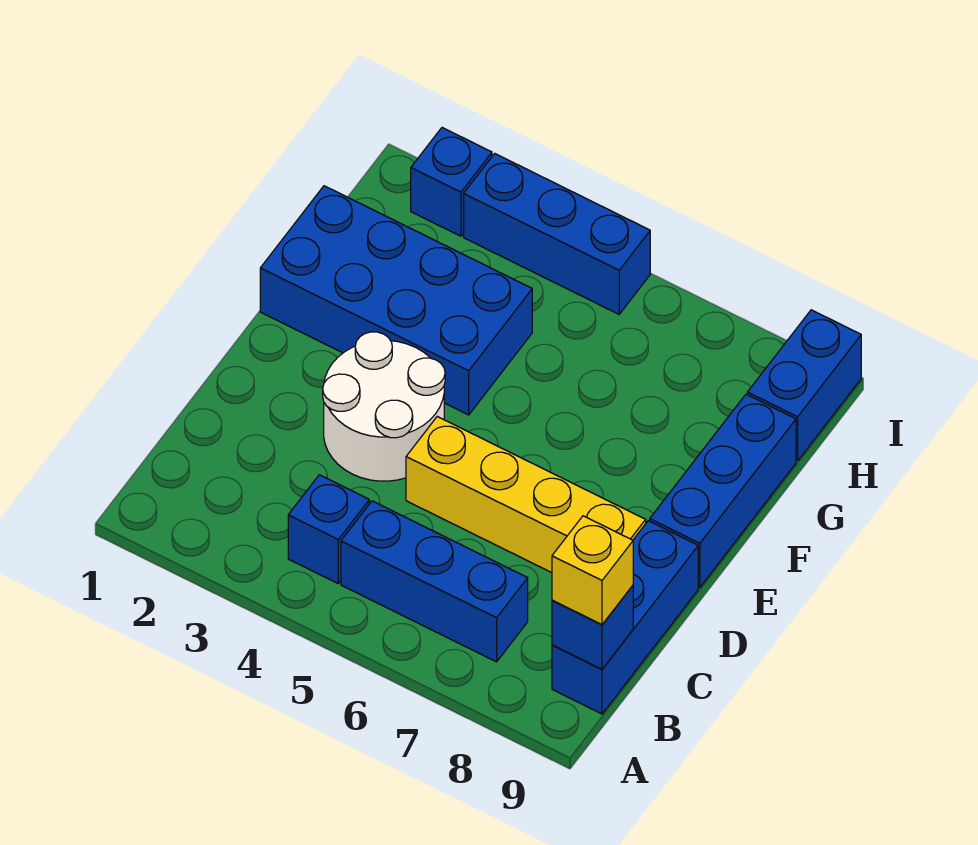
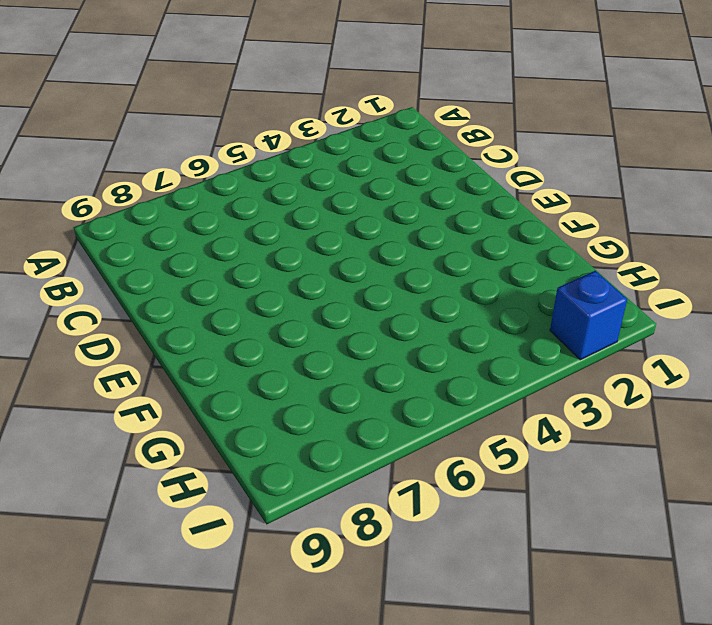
none -> blue brick B4 level 1
none -> blue brick B5:B7 level 1
none -> blue brick B9:D9 level 1

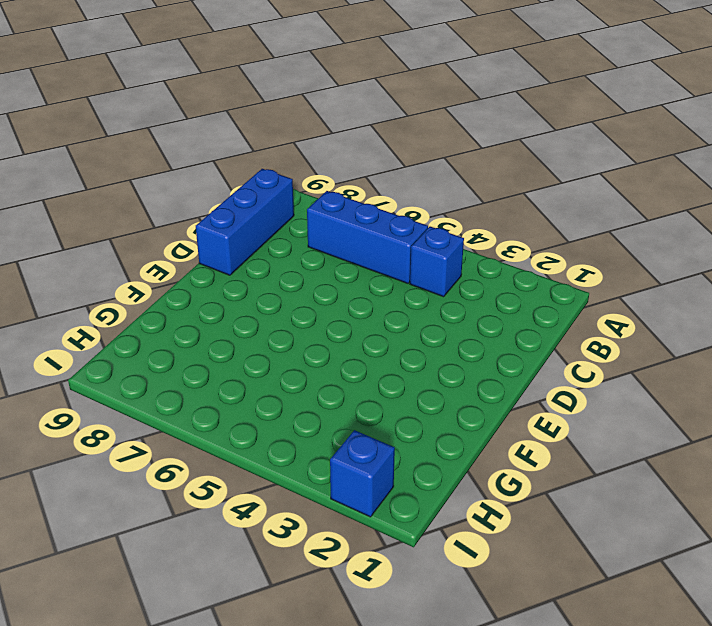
none -> white round brick D3:E4 level 1
none -> yellow brick D5:D8 level 1
none -> blue brick E9:G9 level 1

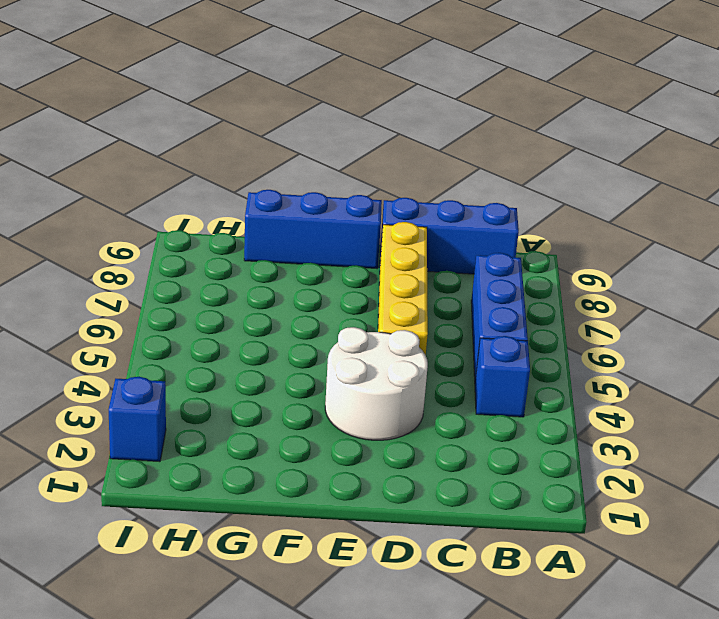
none -> blue brick F1:G4 level 1
none -> blue brick H9:I9 level 1
none -> blue brick I3:I5 level 1

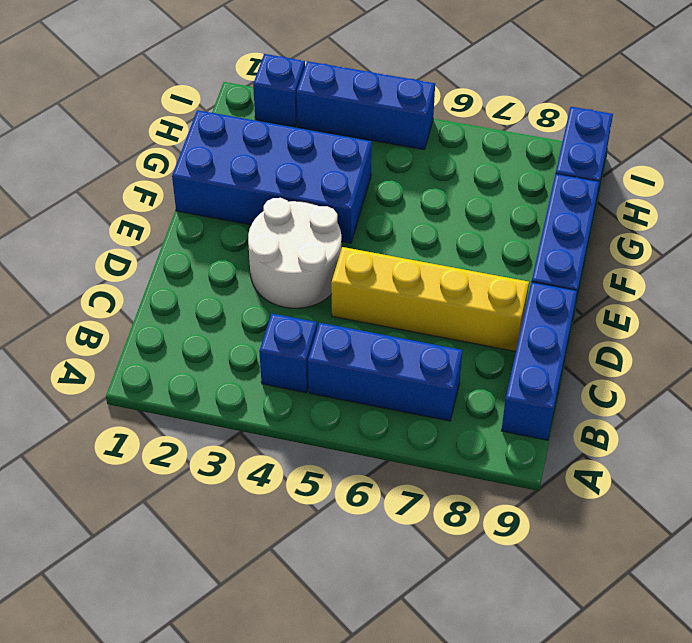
none -> blue brick B9 level 2
none -> yellow brick B9 level 3

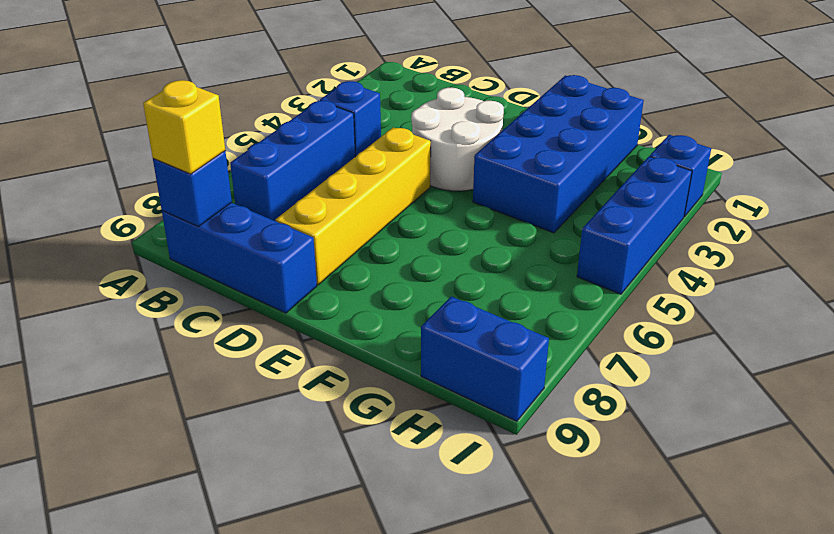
none -> blue brick E9:G9 level 1

